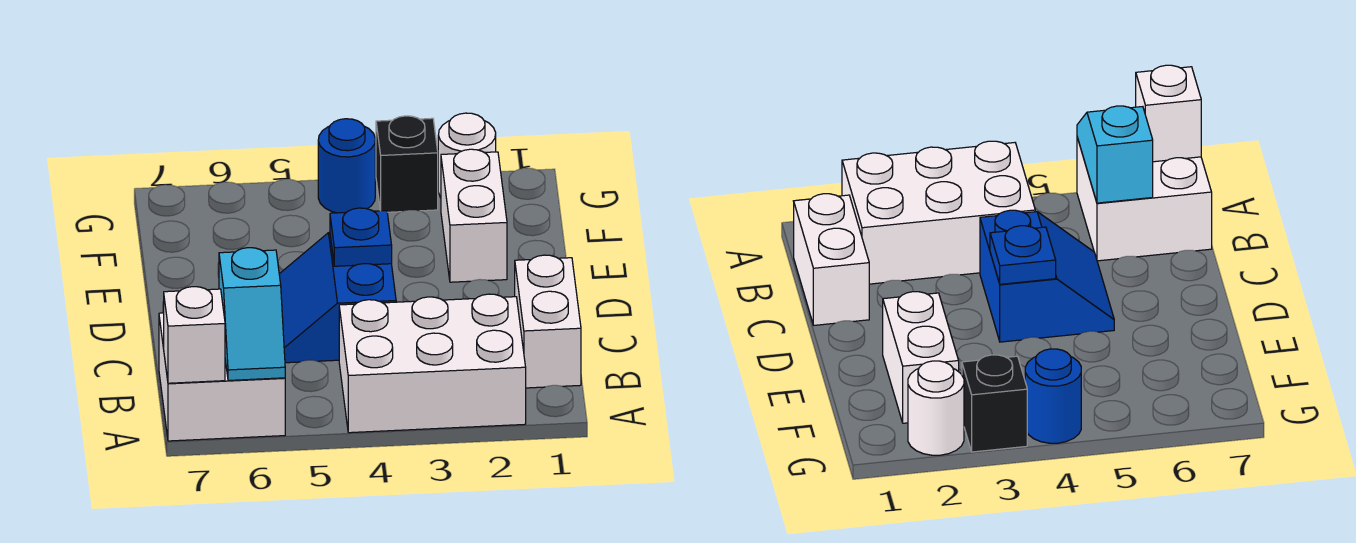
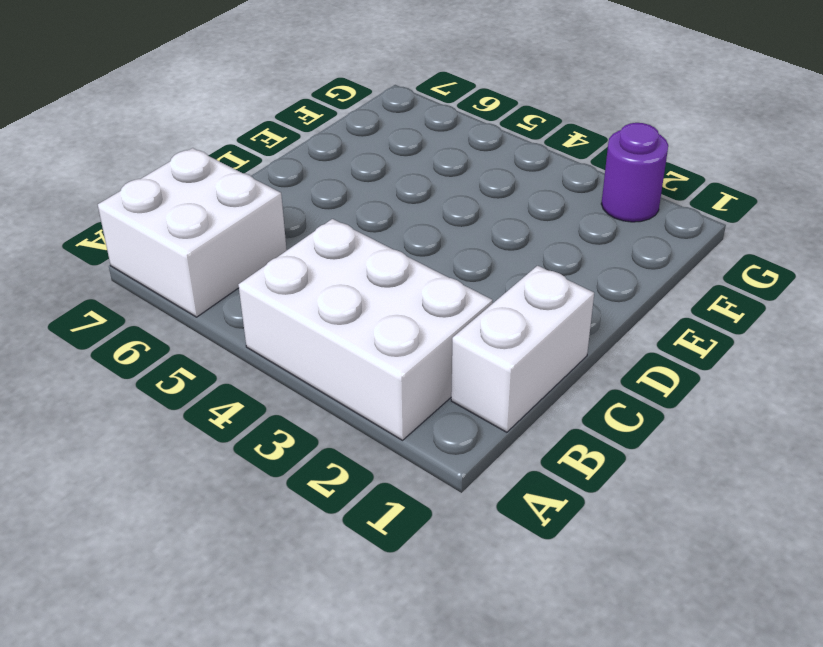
purple round brick G2 level 1 -> white round brick G2 level 1
none -> blue slope C4:D5 level 1 top 4
none -> white brick E2:F2 level 1

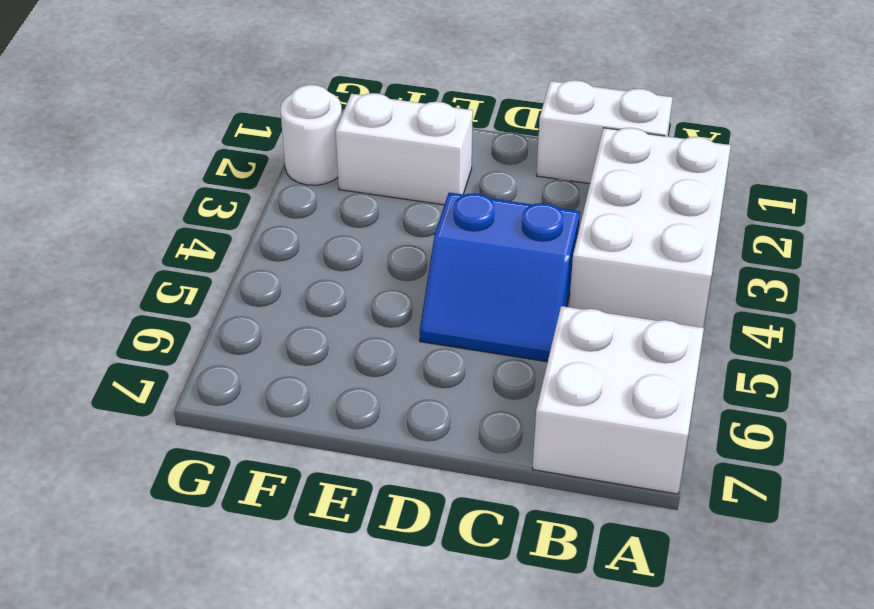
none -> black brick G3 level 1
none -> blue round brick G4 level 1

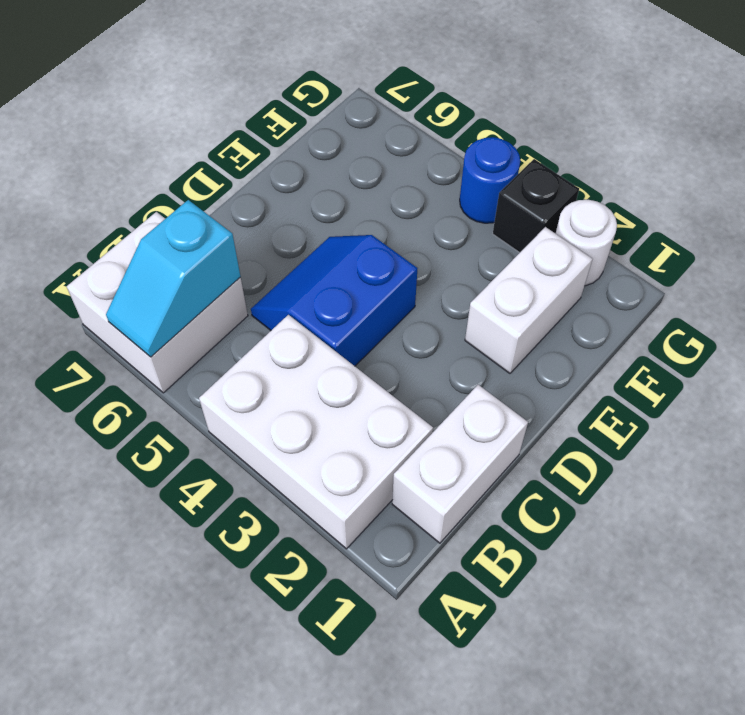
none -> white brick A7 level 2
none -> blue plate D4 level 2

